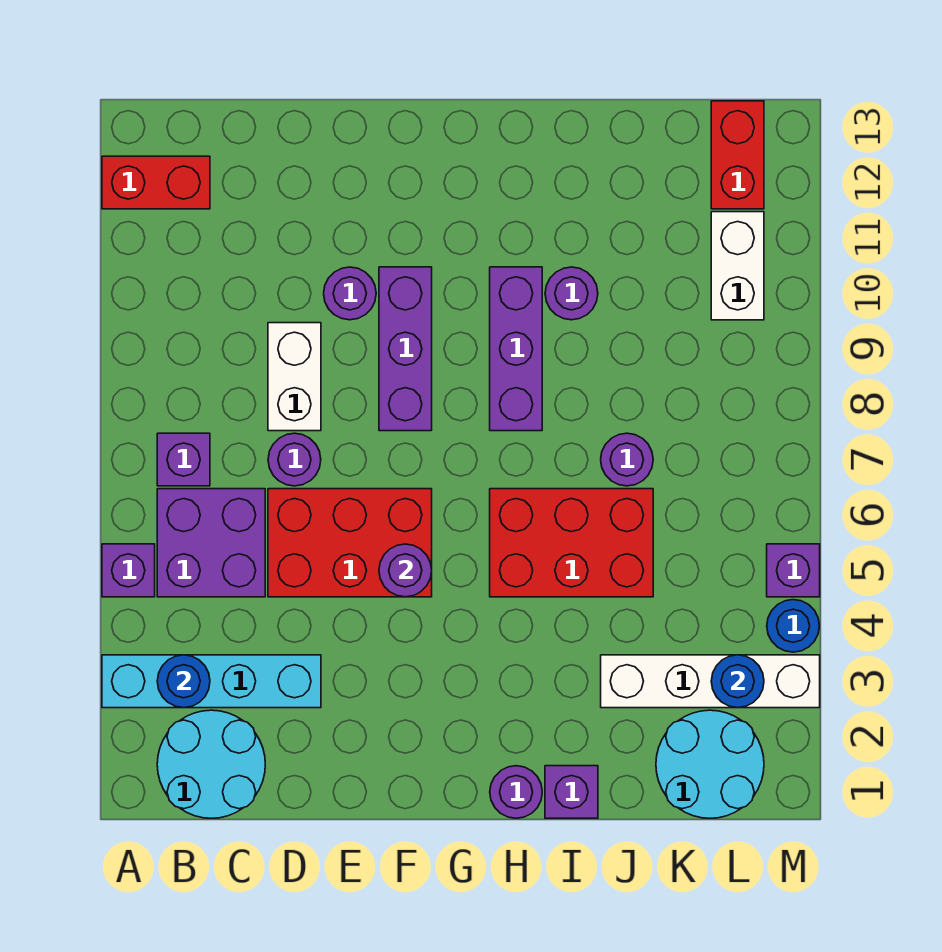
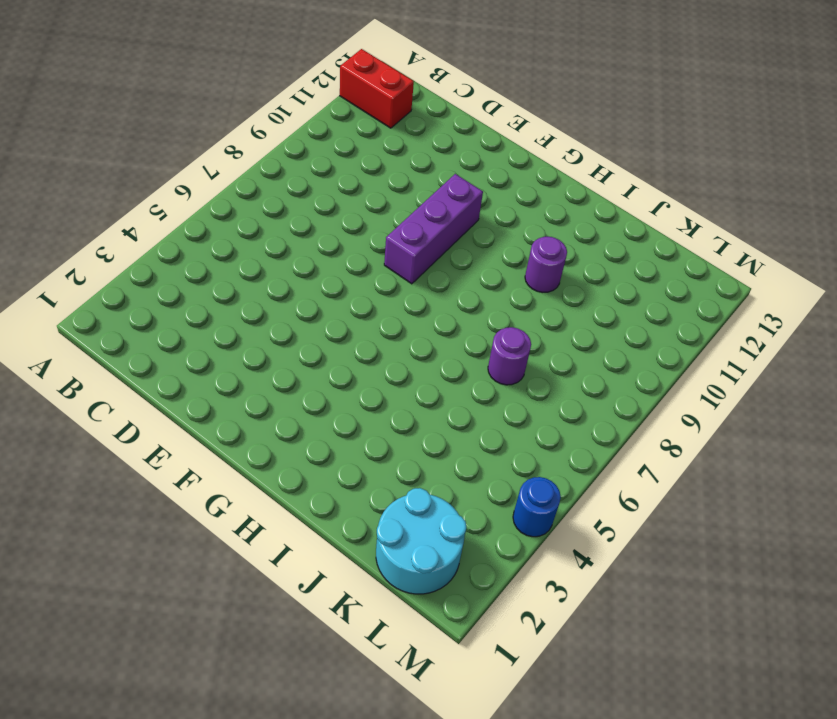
none -> cyan brick A3:D3 level 1
none -> purple brick A5 level 1
none -> cyan round brick B1:C2 level 1

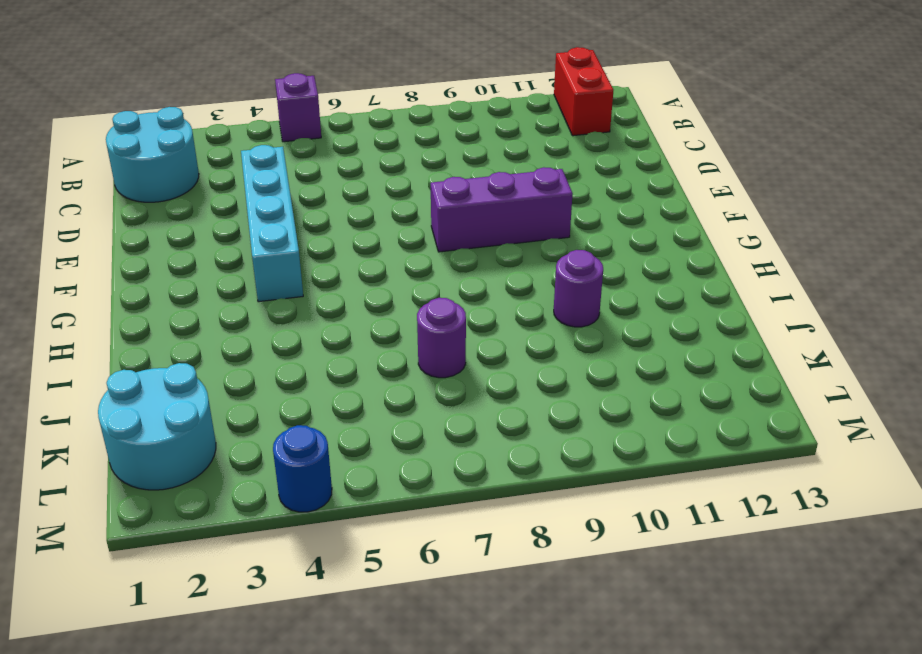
cyan brick D4:G4 level 1 -> cyan brick A3:D3 level 1
none -> purple brick B5:C6 level 1
none -> purple brick B7 level 1
none -> red brick D5:F6 level 1

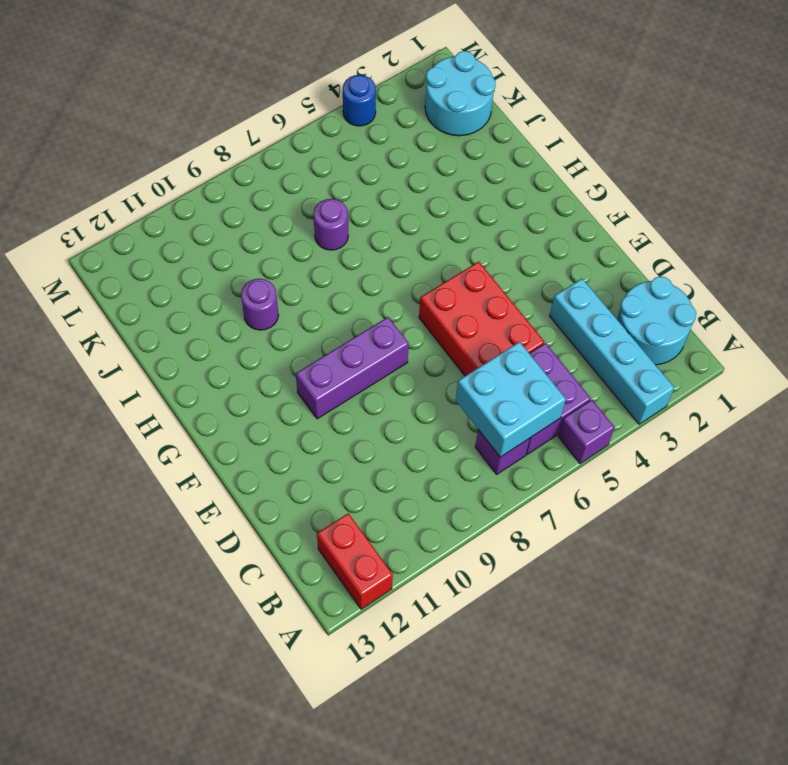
cyan brick B6:C7 level 2 -> none
none -> purple round brick D7 level 1
none -> white brick D8:D9 level 1
none -> purple round brick E10 level 1

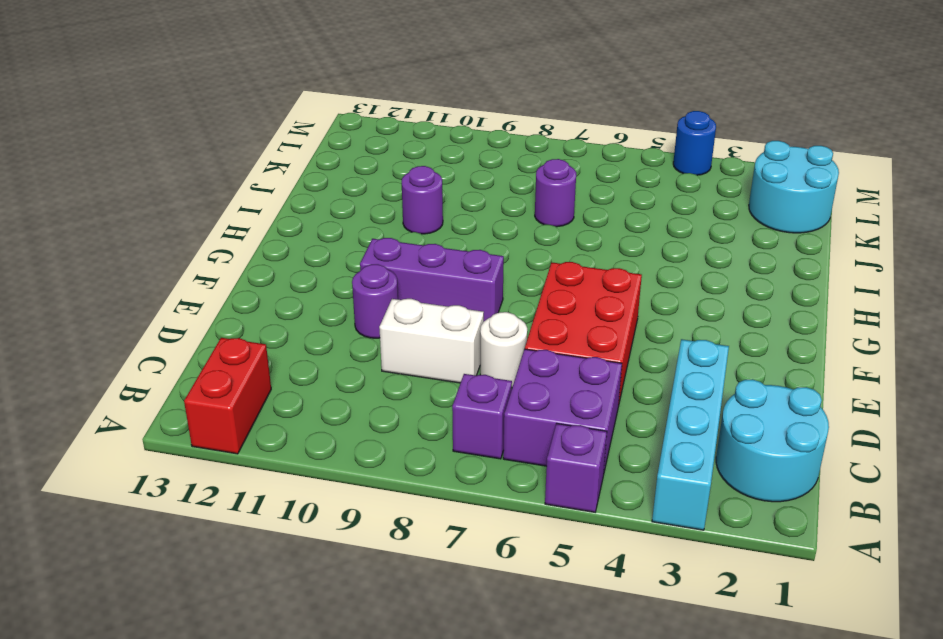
white round brick D7 level 1 -> purple round brick D7 level 1
none -> purple round brick H1 level 1
none -> red brick H5:J6 level 1
none -> purple brick H8:H10 level 1

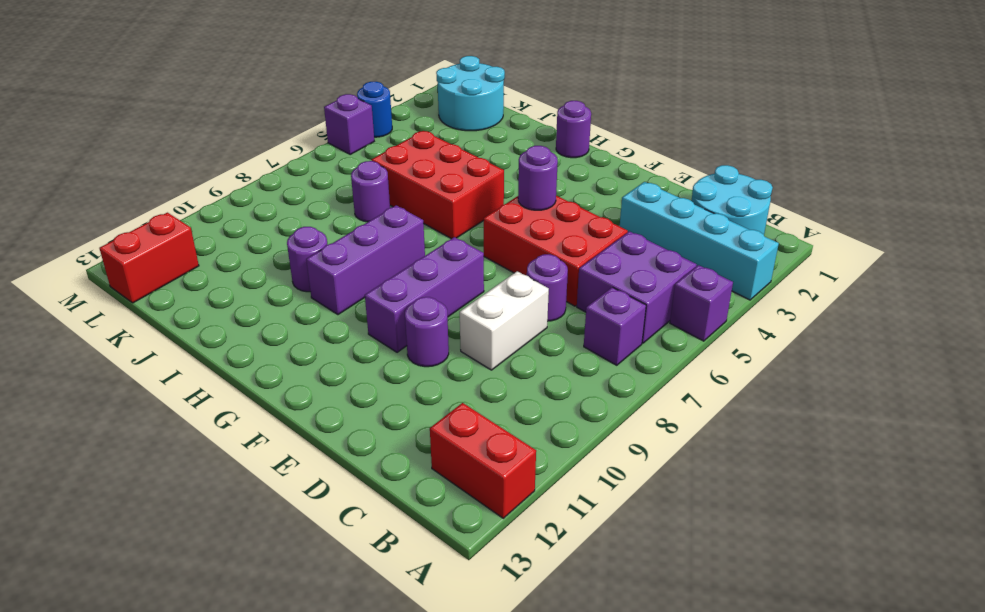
none -> purple brick I1 level 1
none -> white brick J3:M3 level 1
none -> white brick L10:L11 level 1

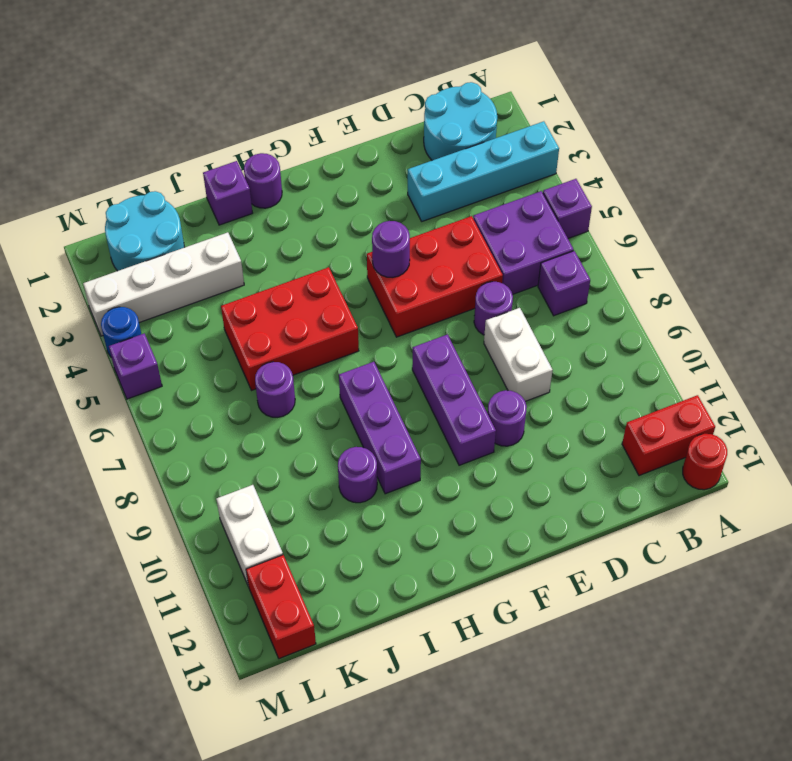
red round brick A13 level 1 -> none
none -> blue round brick B3 level 2
none -> blue round brick L3 level 2

